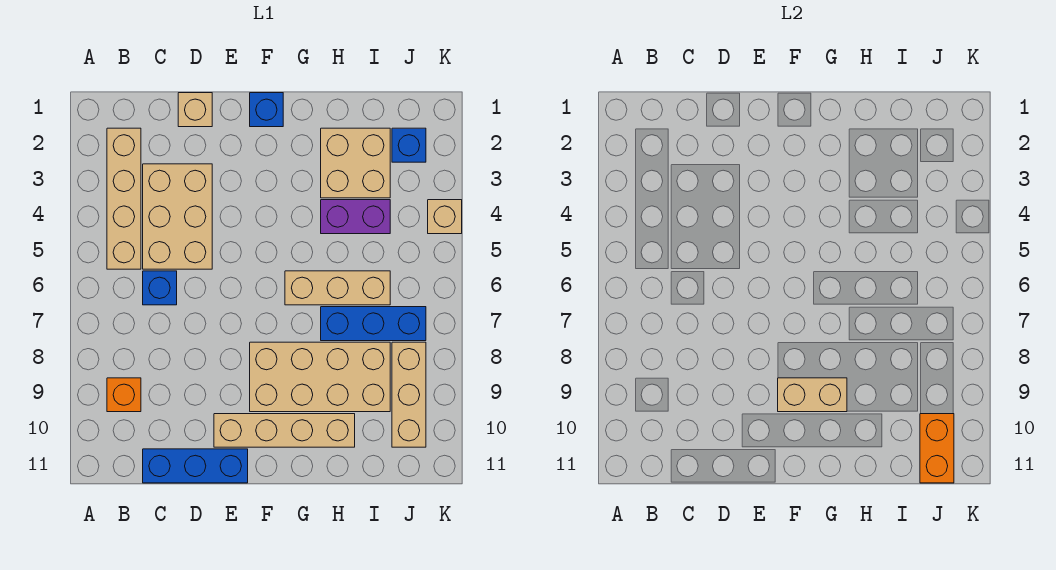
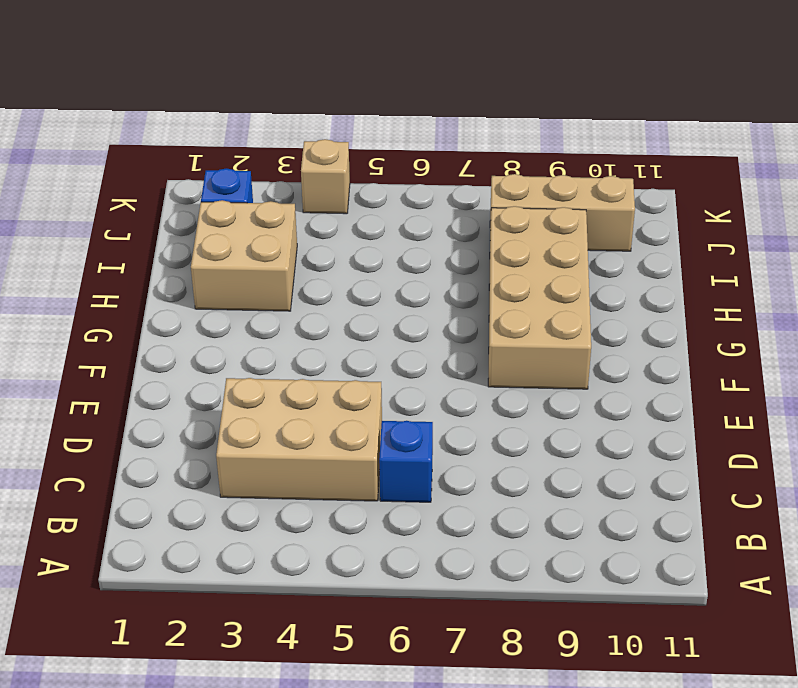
none -> tan brick B2:B5 level 1
none -> orange brick B9 level 1
none -> blue brick C11:E11 level 1

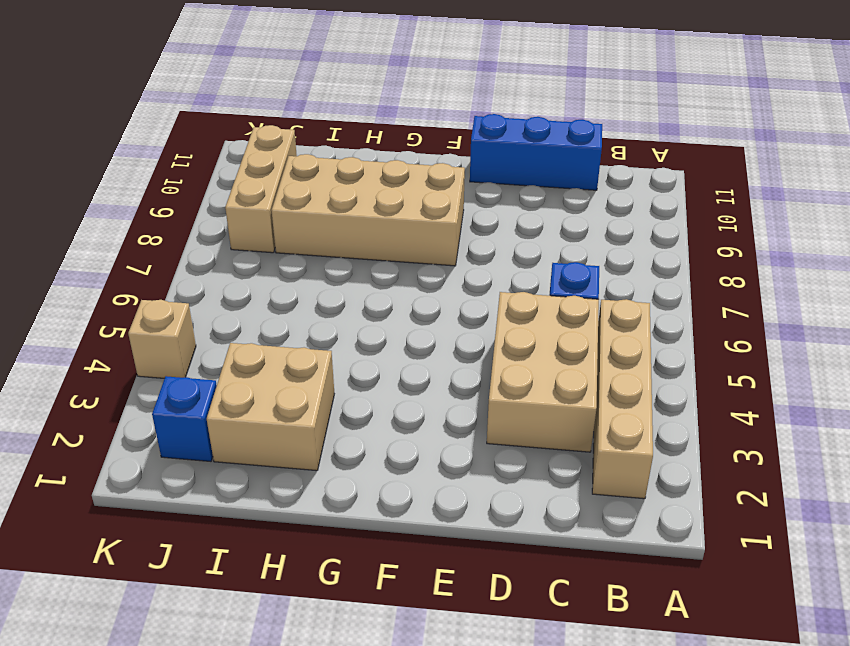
none -> orange brick B9 level 1
none -> tan brick D1 level 1
none -> tan brick E10:H10 level 1

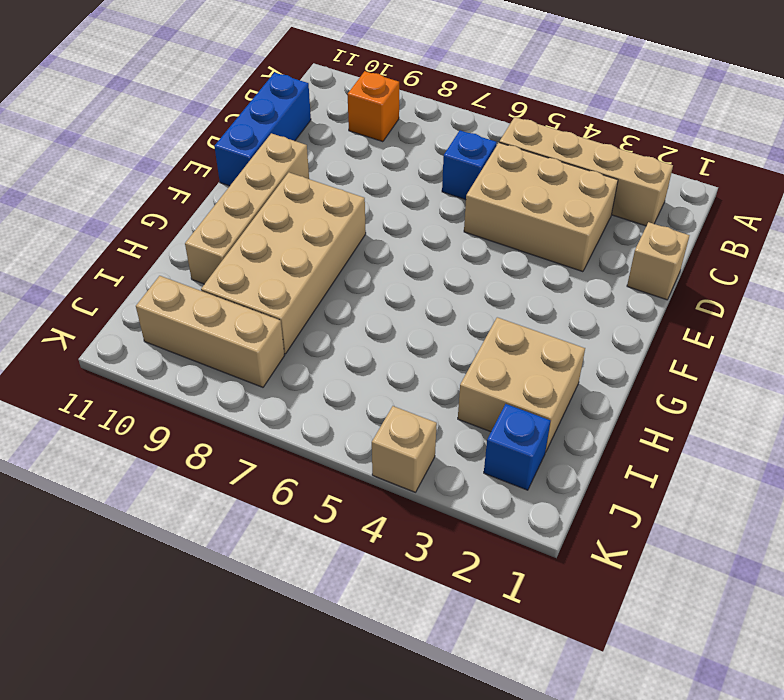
none -> blue brick F1 level 1
none -> tan brick G6:I6 level 1
none -> purple brick H4:I4 level 1

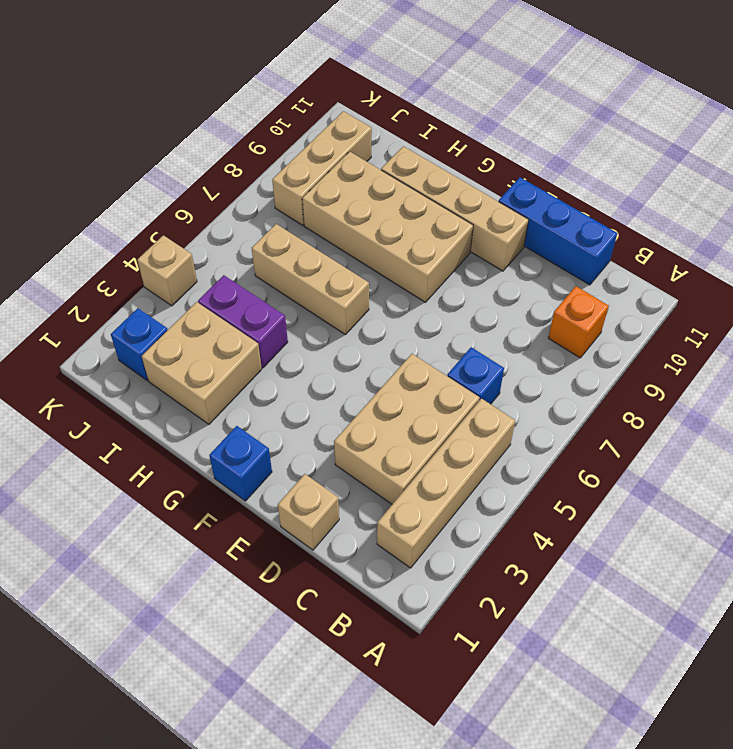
none -> blue brick H7:J7 level 1
none -> tan brick F9:G9 level 2
none -> orange brick J10:J11 level 2

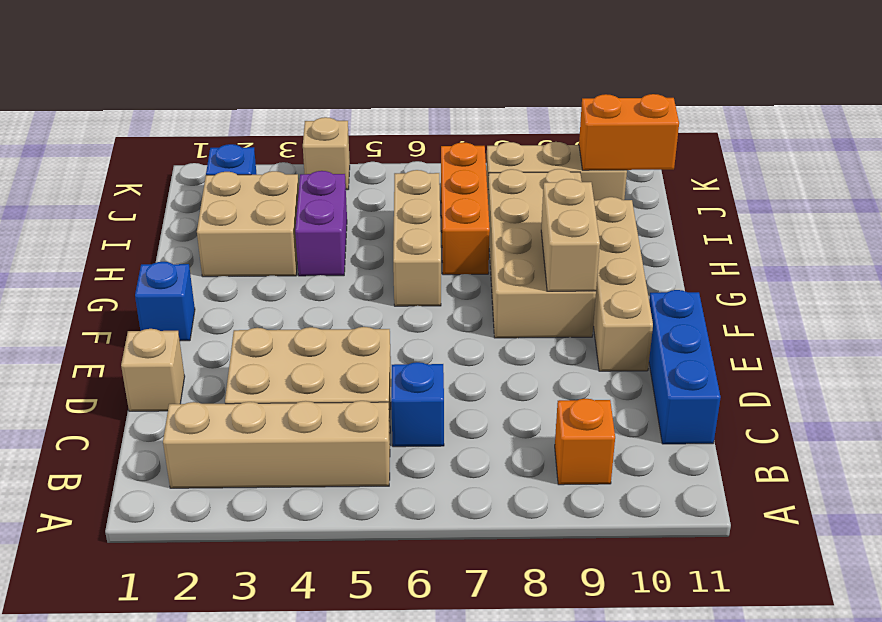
orange brick H7:J7 level 1 -> blue brick H7:J7 level 1

